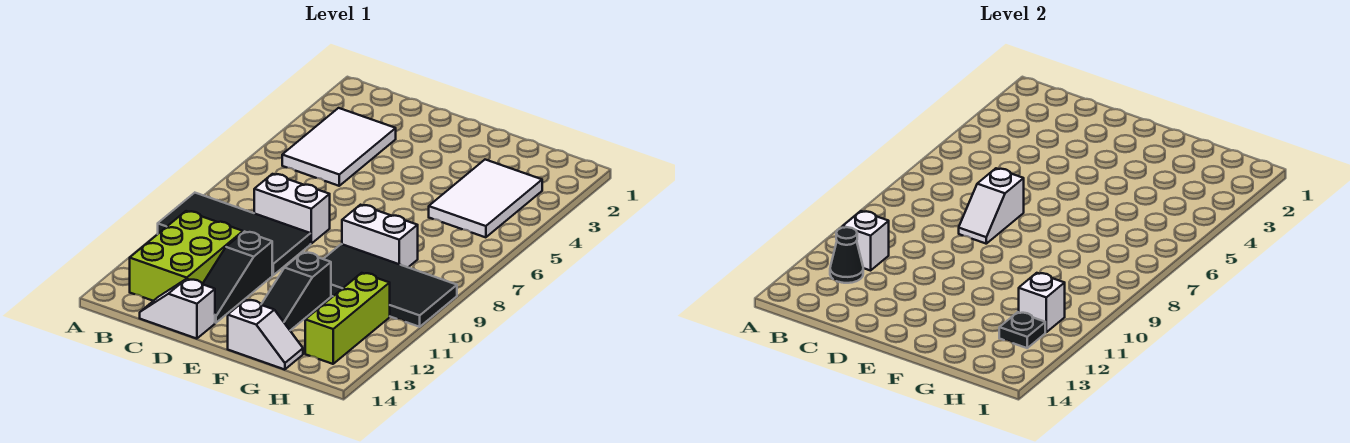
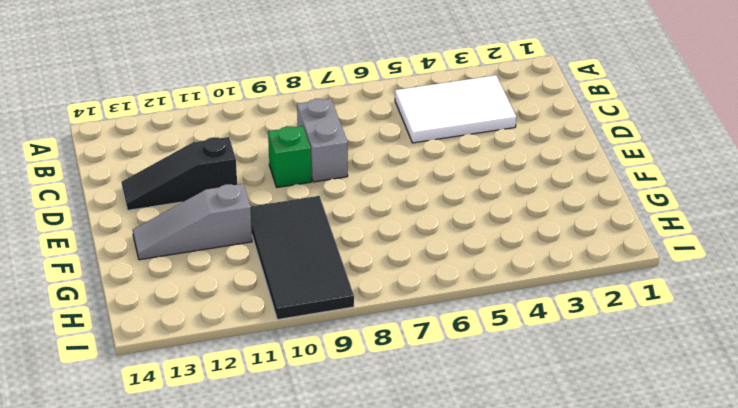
grey brick C8:D8 level 1 -> white brick C8:D8 level 1
green brick D9 level 1 -> black tile A9:D10 level 1
grey slope F11:F13 level 1 top 11 -> black slope F11:F13 level 1 top 11
none -> lime brick B11:C13 level 1
none -> white slope C14:D14 level 1 top D
none -> white brick F8:G8 level 1

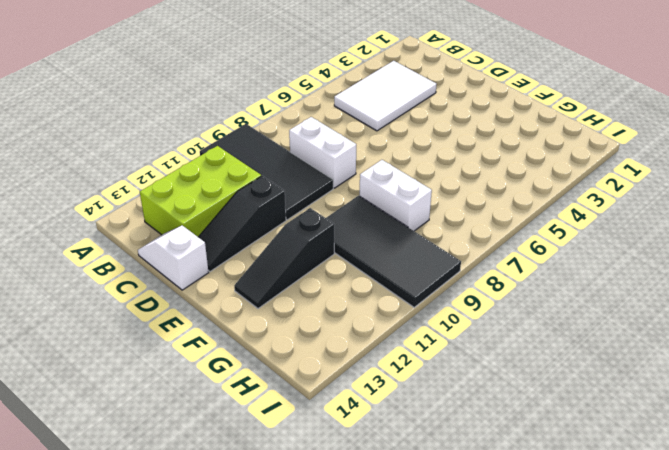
none -> white slope F14:G14 level 1 top F
none -> white tile G3:H5 level 1
none -> lime brick H11:H13 level 1

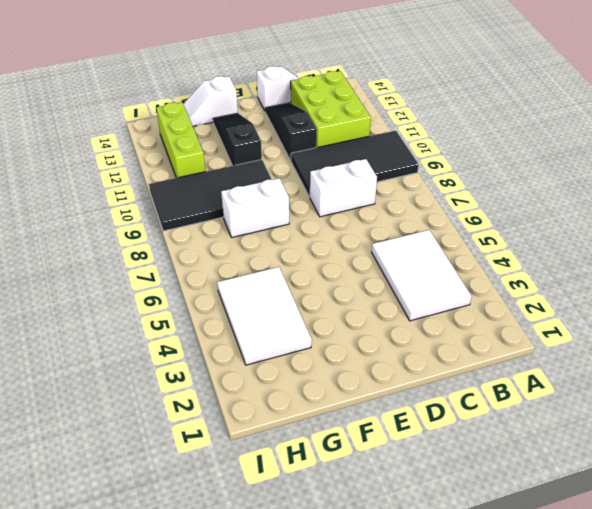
none -> white brick B11 level 2
none -> black cone B12 level 2
none -> white slope D7:D8 level 2 top 7

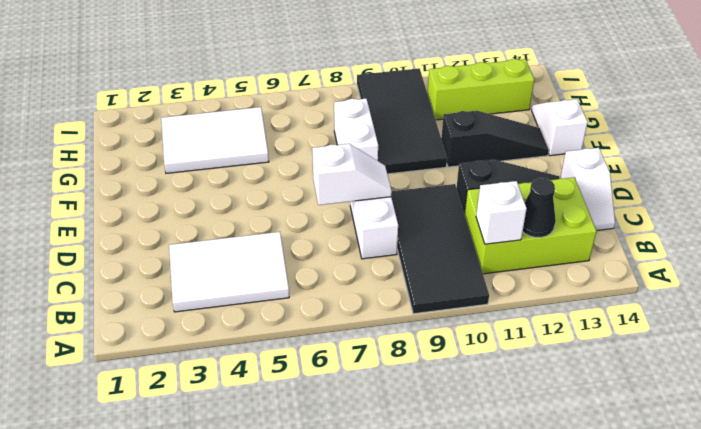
none -> white brick H11 level 2
none -> black plate H12 level 2

